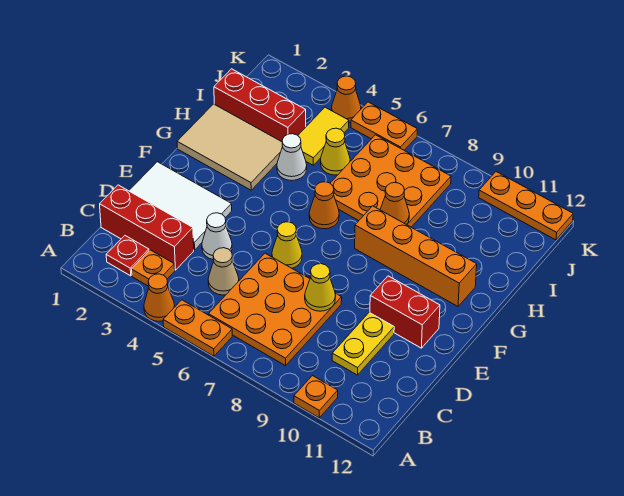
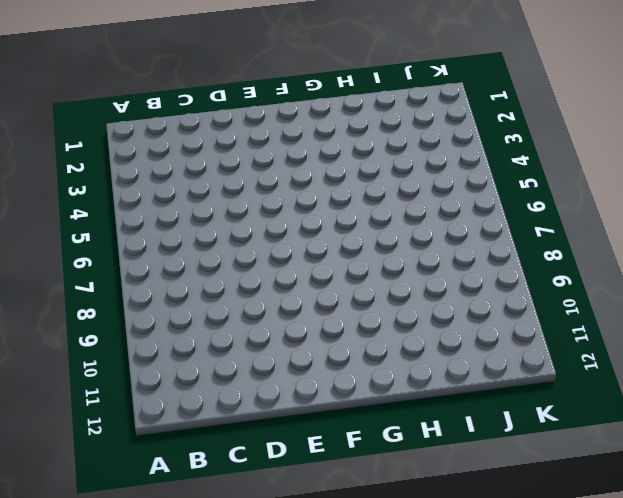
none -> orange cone A4 level 1
none -> orange plate A5:A6 level 1
none -> orange plate A10 level 1

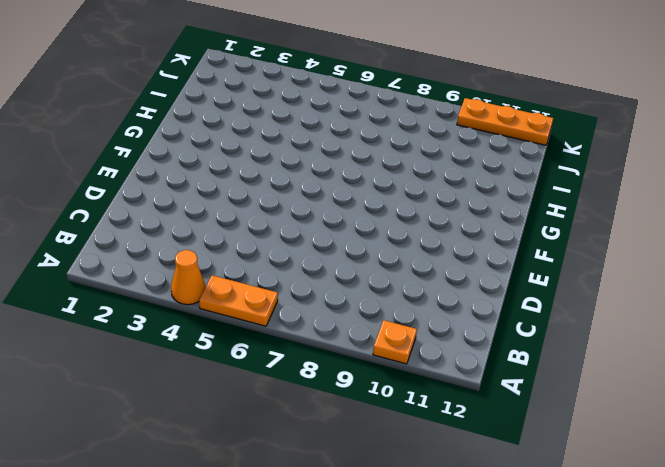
none -> red plate B2 level 1
none -> orange plate B3 level 1
none -> orange plate B6:D8 level 1

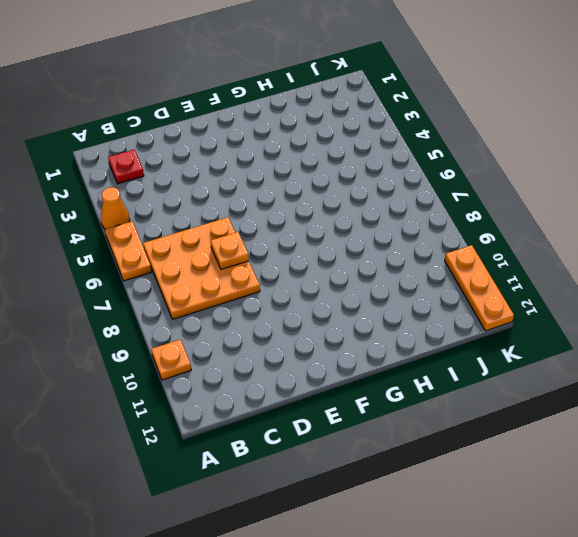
orange plate D7 level 2 -> orange plate B3 level 1
none -> red brick C1:C3 level 1
none -> tan cone C5 level 1
none -> yellow plate C10:D10 level 1

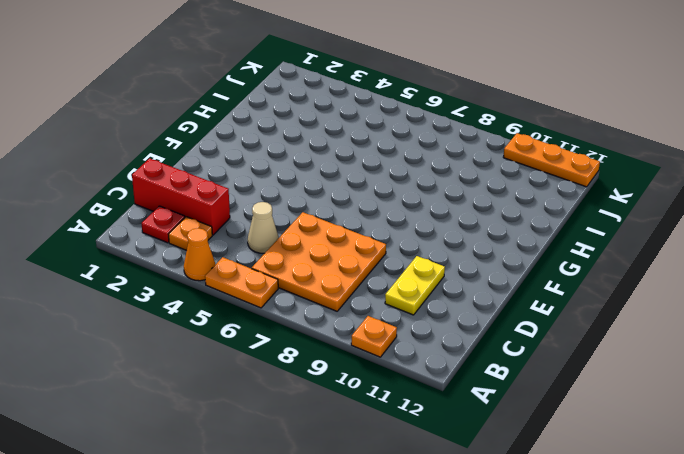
none -> white tile D1:E3 level 1
none -> white cone D4 level 1
none -> yellow cone E6 level 1

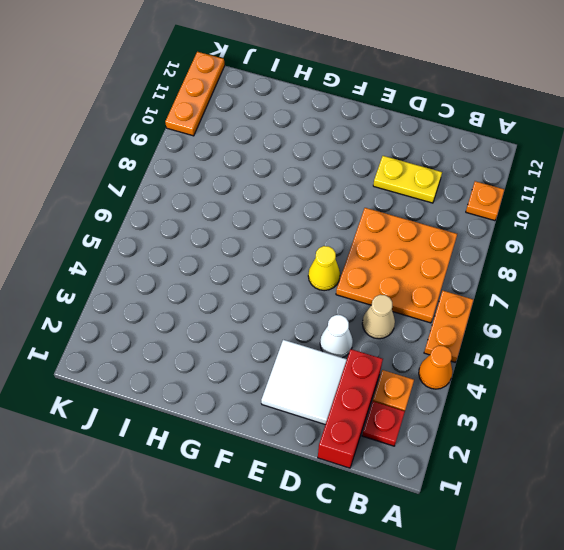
white tile D2:E3 level 1 -> white tile D1:E3 level 1
none -> red brick E10:E11 level 1
none -> tan tile G1:H3 level 1
none -> orange cone G6 level 1

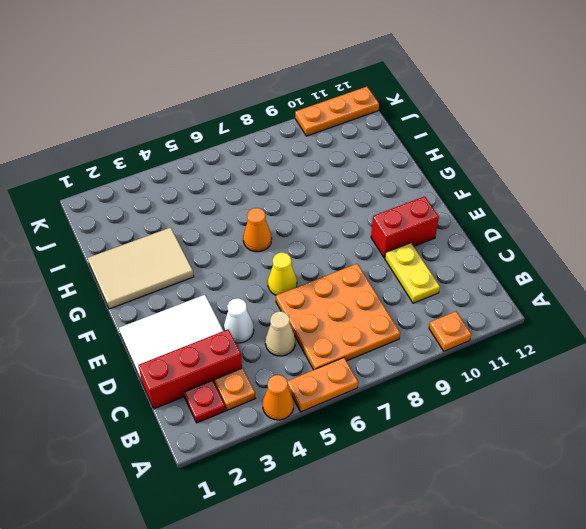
none -> orange brick G8:G11 level 1
none -> white cone H4 level 1
none -> orange plate H6:J8 level 1

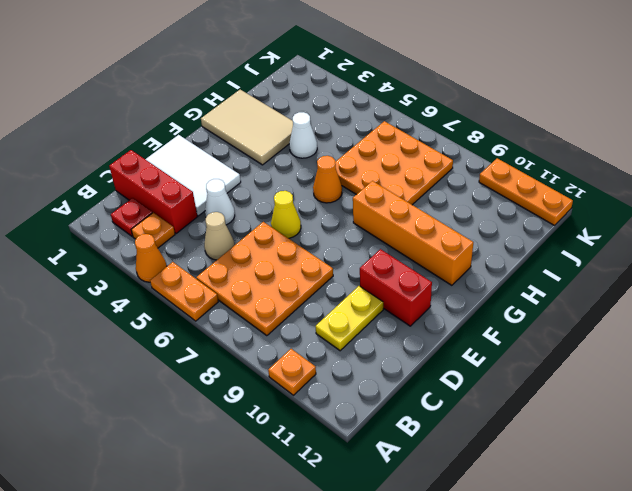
none -> red brick I1:I3 level 1
none -> yellow tile I4:J4 level 1
none -> yellow cone I5 level 1

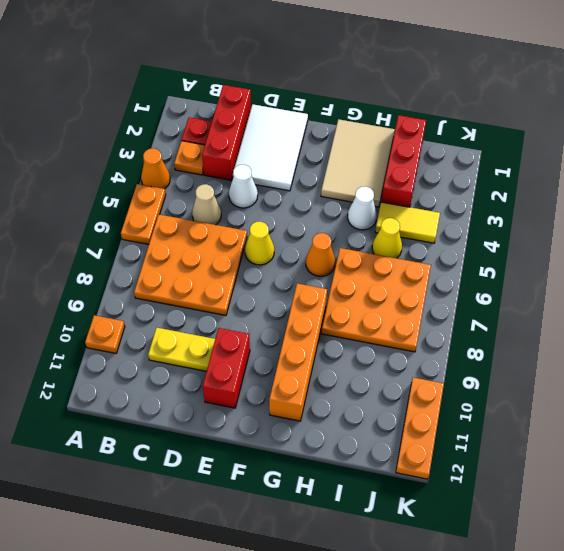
none -> orange cone K4 level 1
none -> orange plate K5:K6 level 1
none -> yellow cone D8 level 2

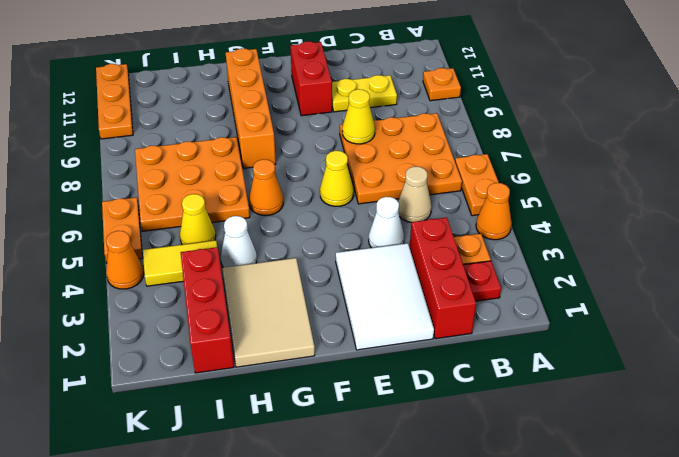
none -> orange cone H8 level 2

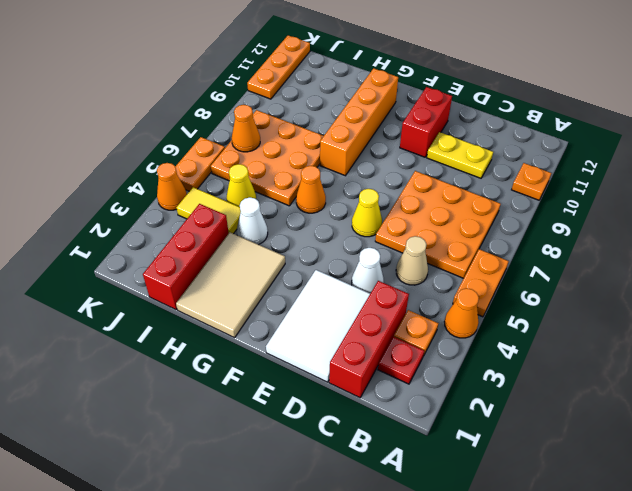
orange cone J7 level 2 -> orange cone H8 level 2
none -> yellow cone D8 level 2

